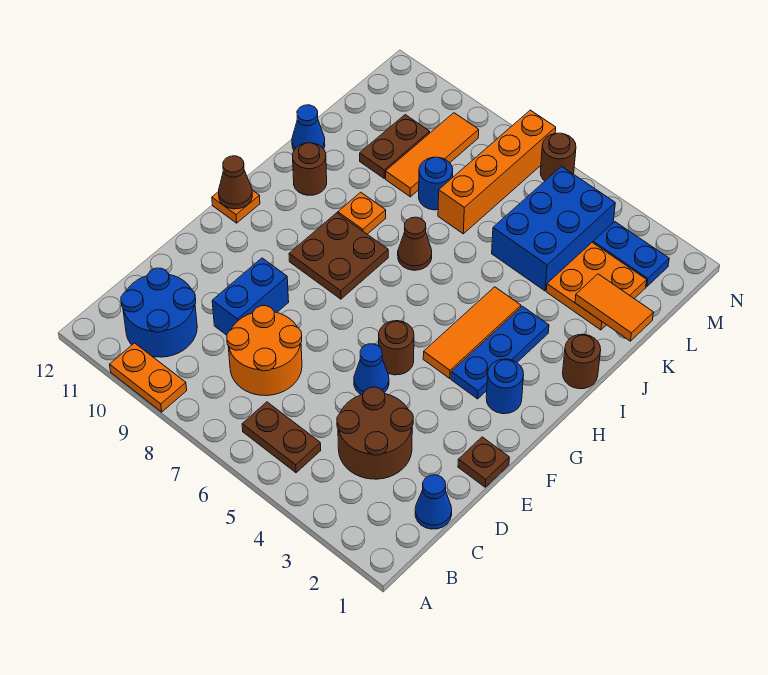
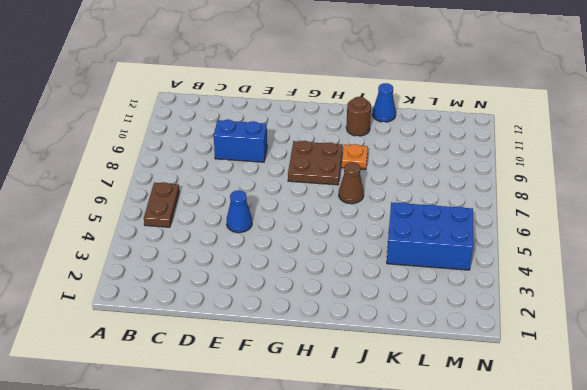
none -> orange plate A9:A10 level 1
none -> blue round brick B10:C11 level 1
none -> blue cone C1 level 1
none -> brown round brick C3:D4 level 1

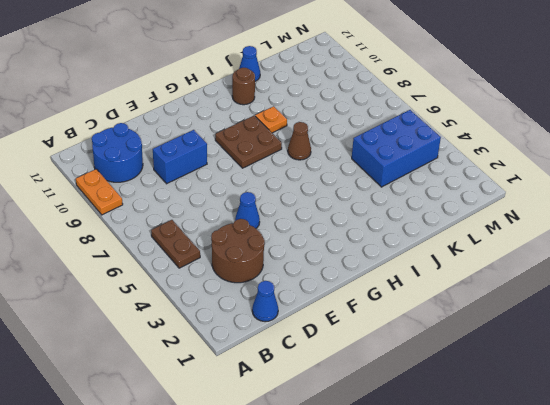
none -> orange round brick C7:D8 level 1
none -> brown plate E1 level 1
none -> brown round brick F5 level 1
none -> blue round brick G2 level 1

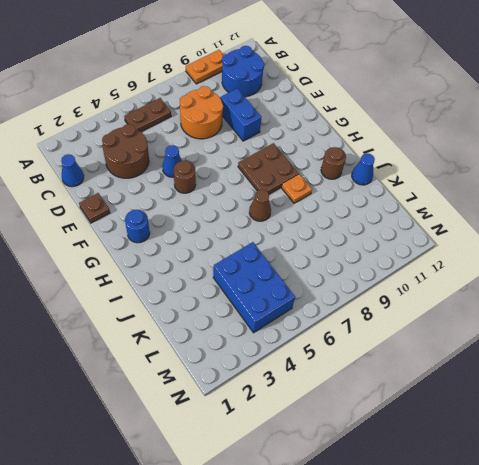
none -> blue plate G3:I3 level 1
none -> orange tile G4:I4 level 1
none -> orange plate G12 level 1
none -> brown round brick I1 level 1

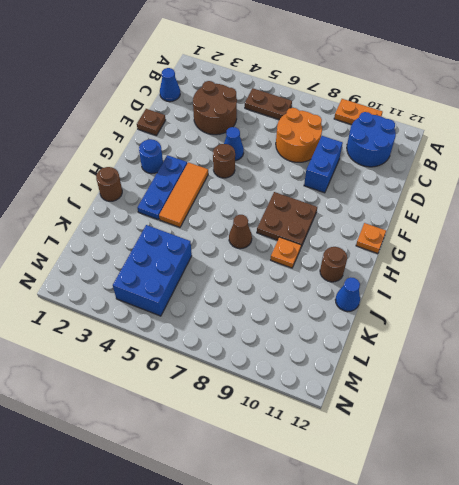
none -> orange plate K2:L3 level 1
none -> orange brick K7:N7 level 1
none -> blue round brick K8 level 1
none -> orange tile K9:M9 level 1

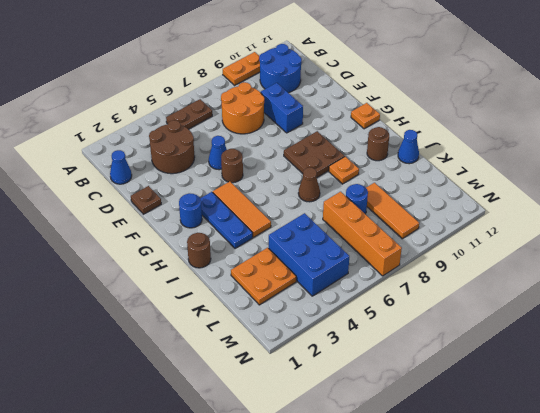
none -> brown plate K10:L10 level 1
none -> blue plate M2:M3 level 1
none -> brown round brick N6 level 1
none -> brown cone G12 level 2

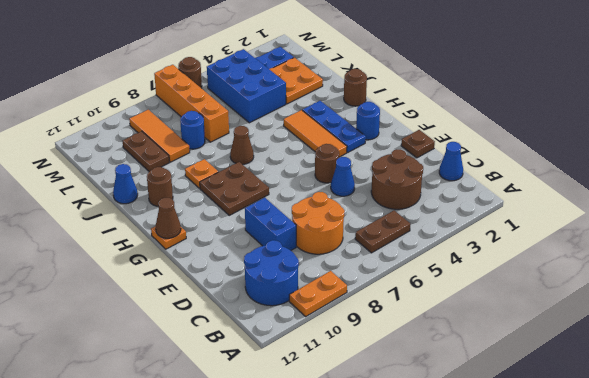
none -> orange tile K1:K2 level 2

